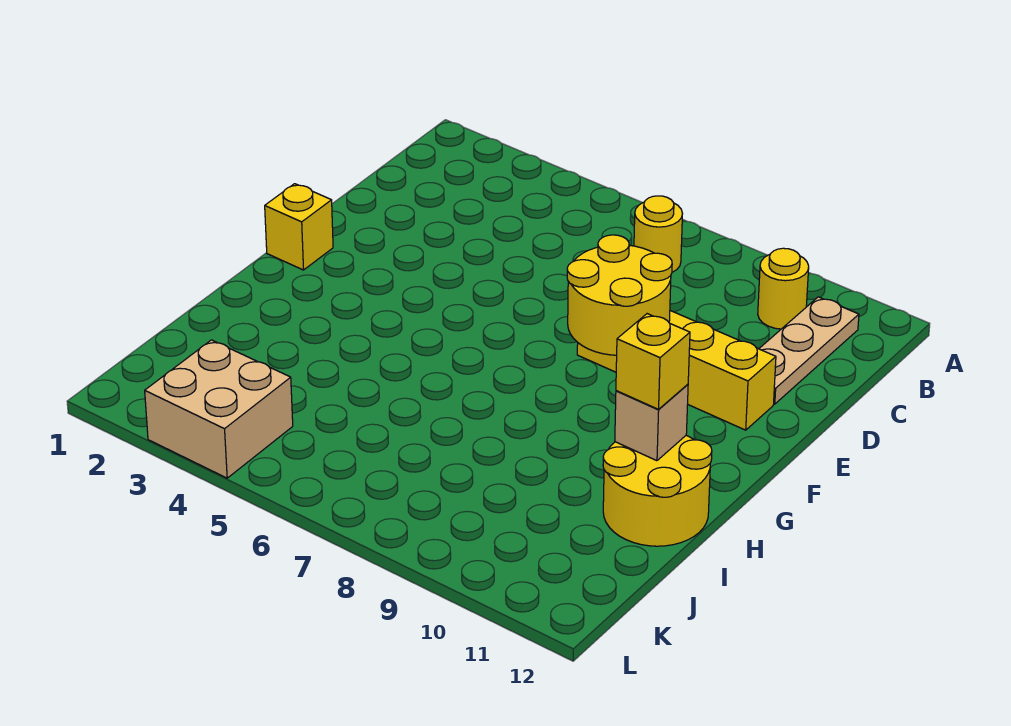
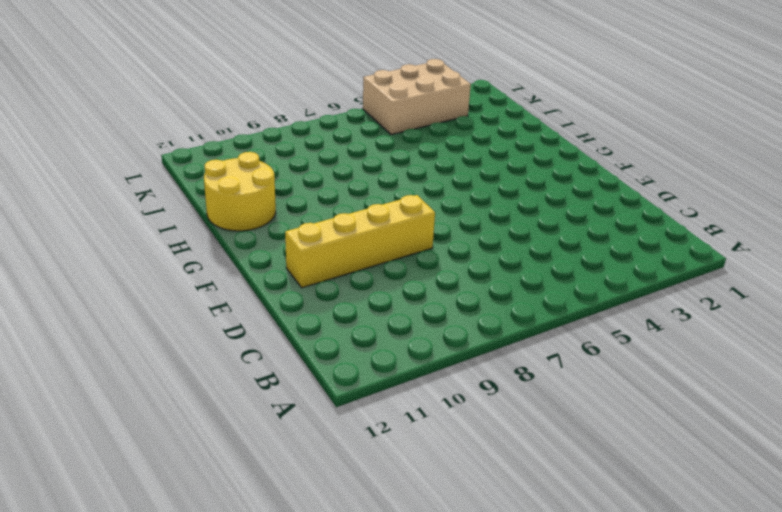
tan brick K3:L5 level 1 -> tan brick K3:L4 level 1
none -> yellow round brick B7 level 1
none -> yellow round brick B10 level 1

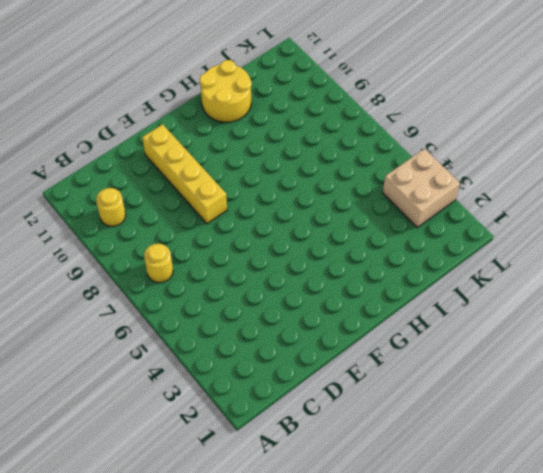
none -> tan plate B11:D11 level 1
none -> yellow brick F1 level 1

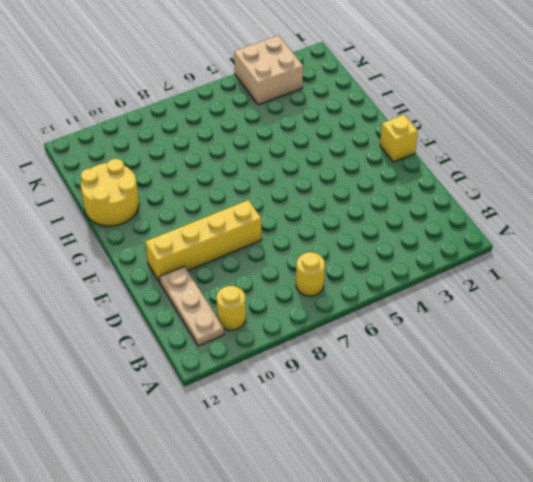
none -> yellow round brick E8:F9 level 2
none -> tan brick H11 level 2

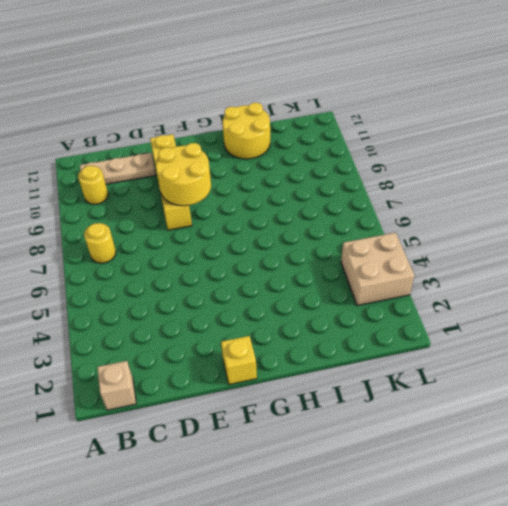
tan brick B1 level 1 -> tan brick H11 level 2
none -> yellow brick H11 level 3

